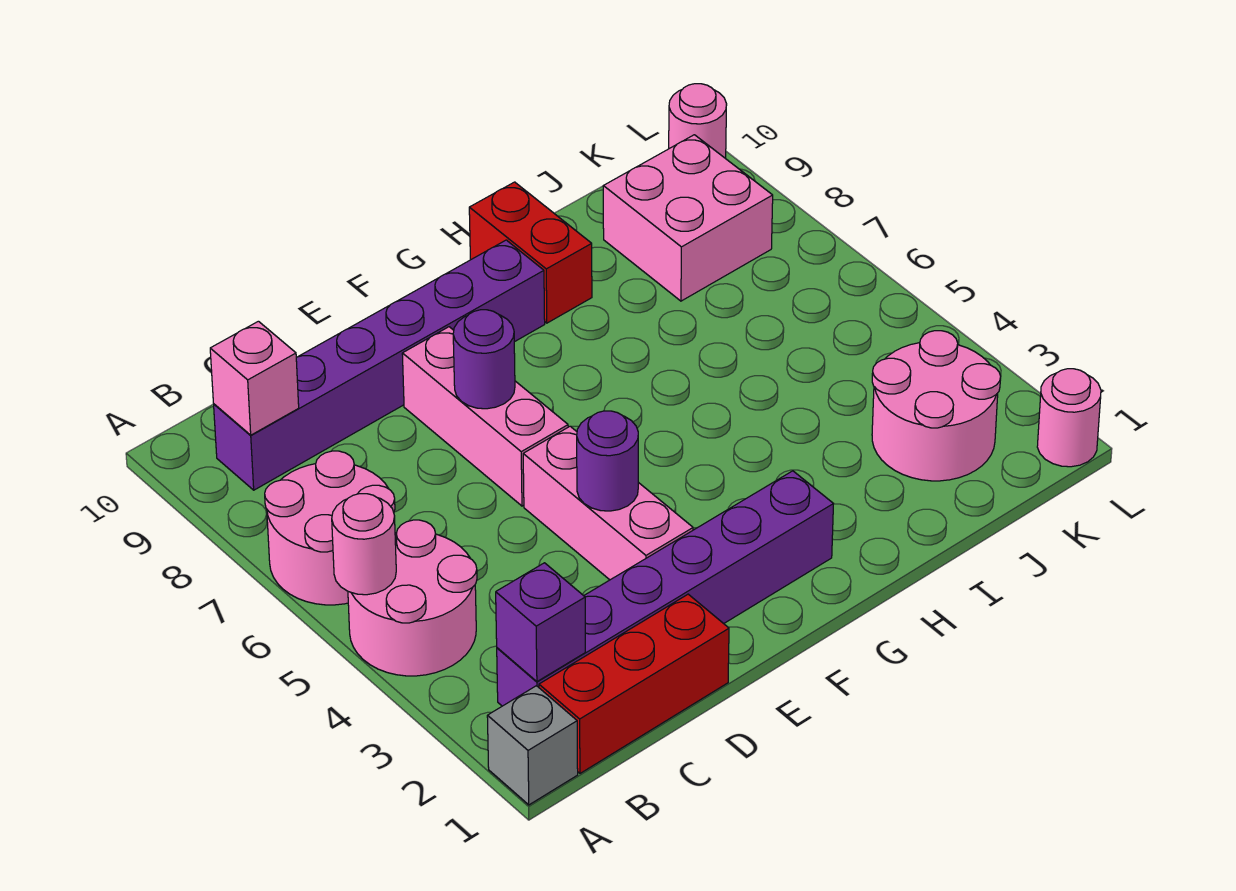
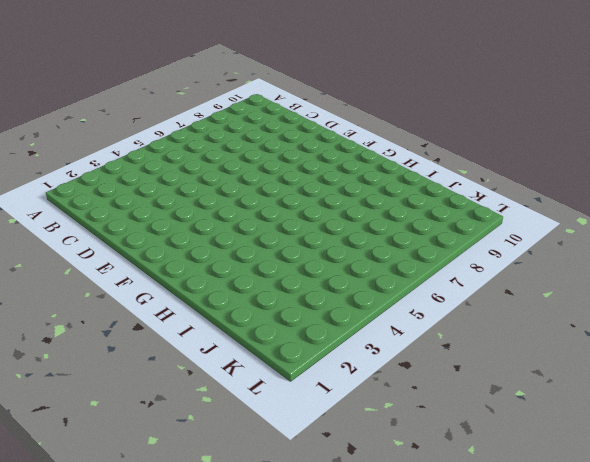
none -> grey brick A1 level 1
none -> pink round brick A4:B5 level 1
none -> pink round brick A6:B7 level 1

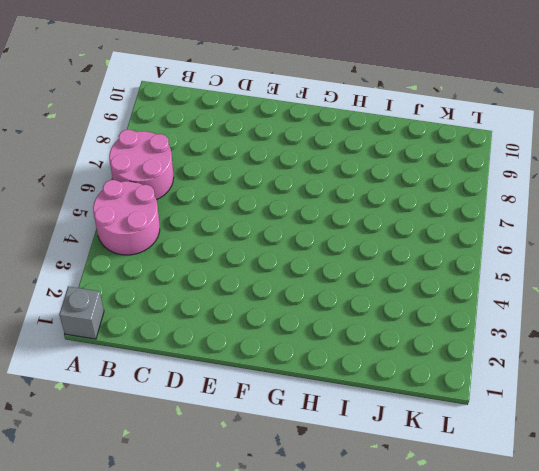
none -> red brick B1:D1 level 1
none -> purple brick B2:G2 level 1
none -> purple brick B9:G9 level 1

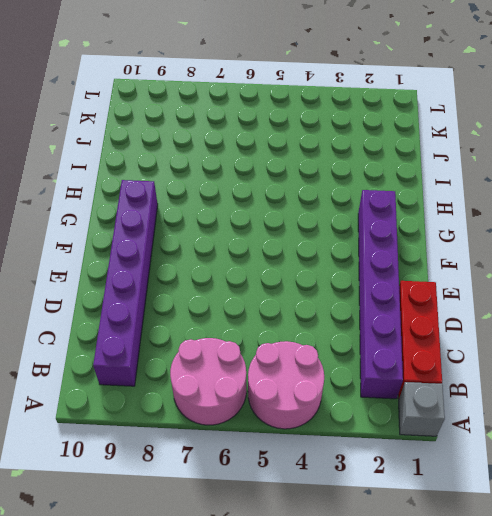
none -> pink brick E3:E5 level 1
none -> pink brick E6:E8 level 1
none -> red brick H9:H10 level 1

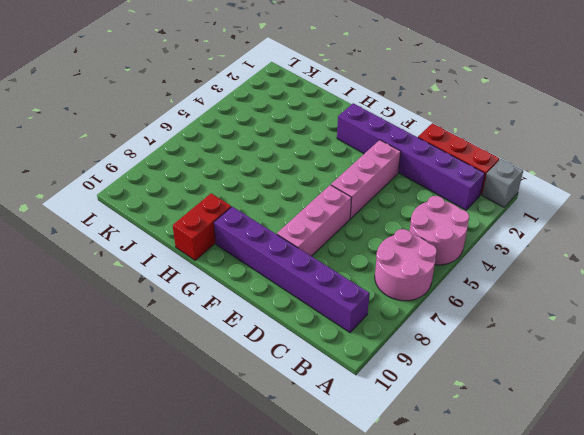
none -> pink round brick J2:K3 level 1
none -> pink brick J8:K9 level 1
none -> pink round brick L1 level 1

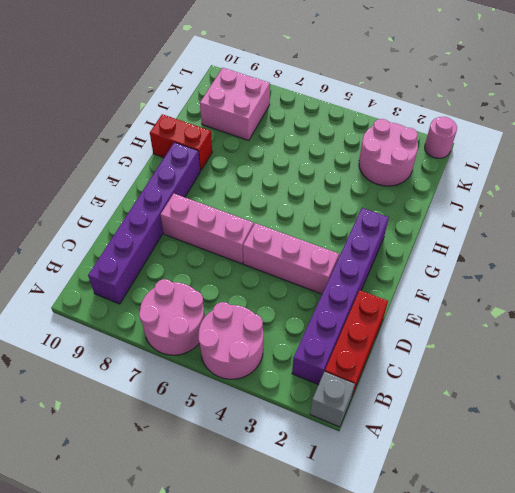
none -> pink round brick L10 level 1
none -> pink round brick A5 level 2
none -> purple brick B2 level 2

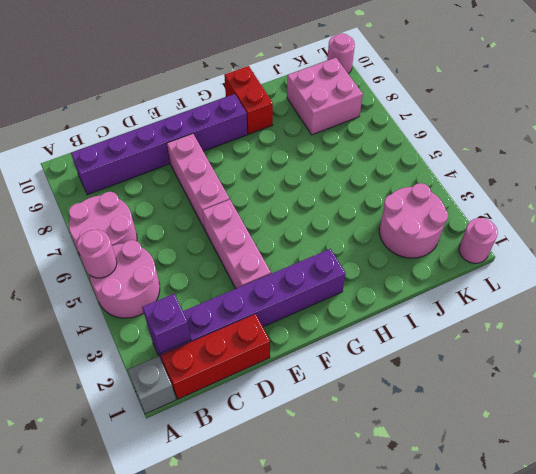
none -> pink brick B9 level 2
none -> purple round brick E4 level 2
none -> purple round brick E7 level 2

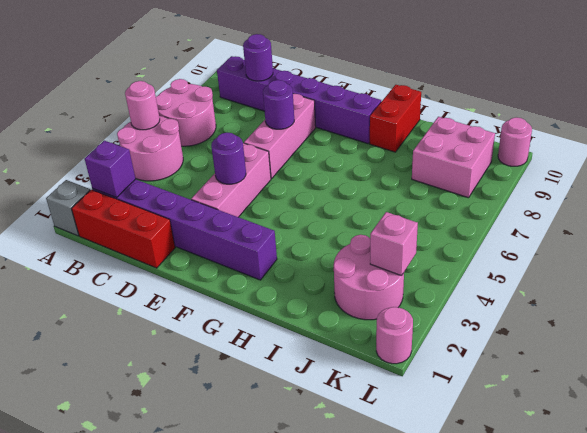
purple round brick C9 level 2 -> none
pink brick K3 level 2 -> pink brick B9 level 2

